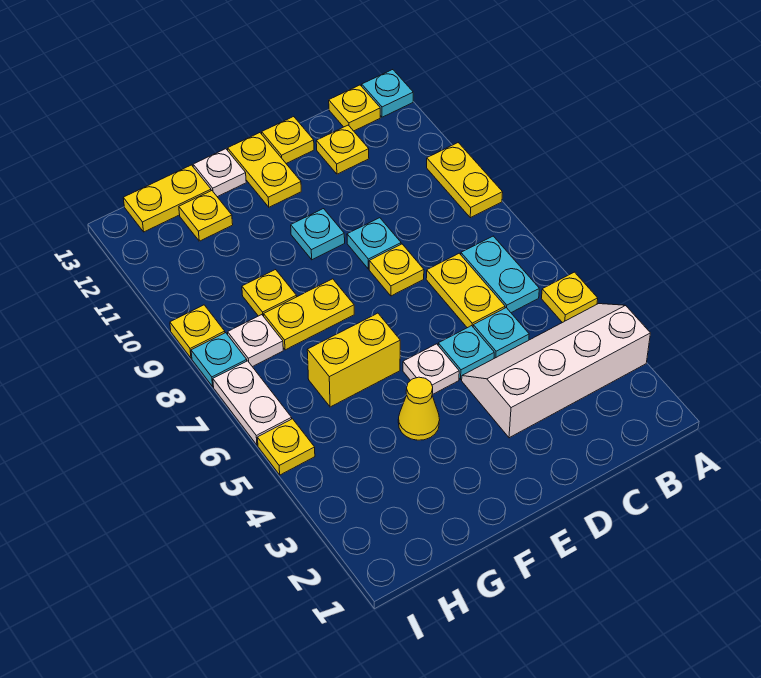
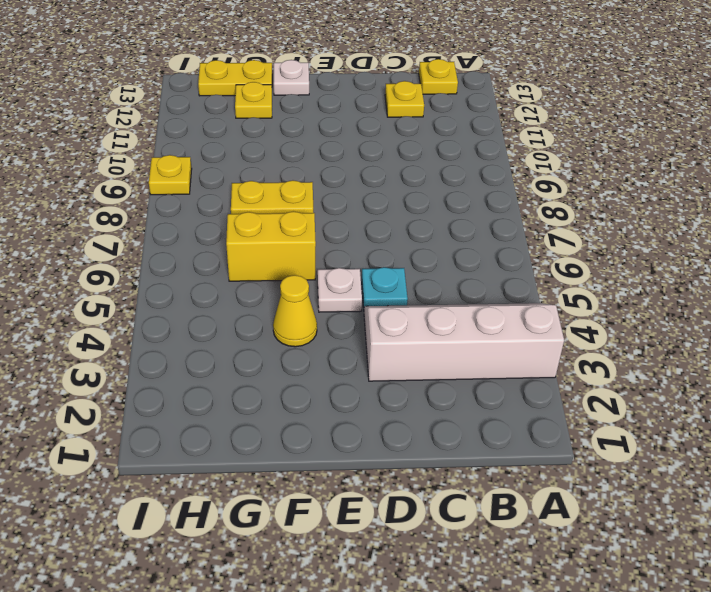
none -> yellow plate A5 level 1
none -> yellow plate A9:A10 level 1
none -> cyan plate A13 level 1

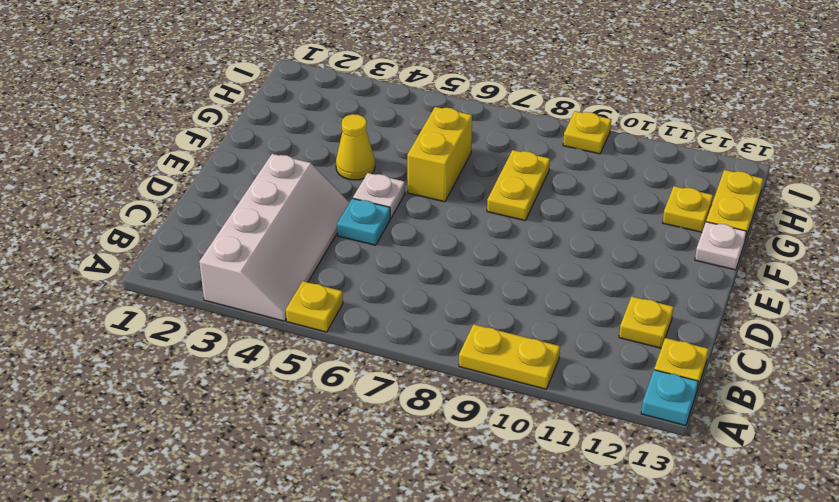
none -> cyan plate B6:B7 level 1
none -> cyan plate C5 level 1
none -> yellow plate C6:C7 level 1

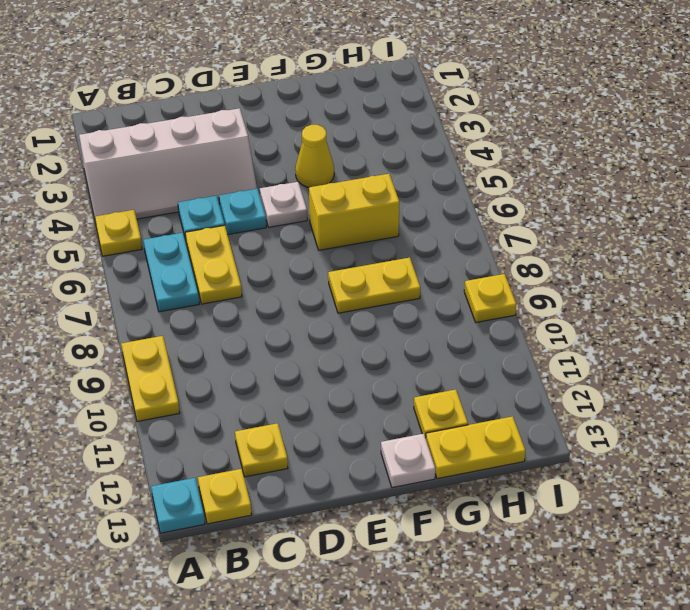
none -> yellow plate D8 level 1
none -> cyan plate D9 level 1
none -> yellow plate D13 level 1

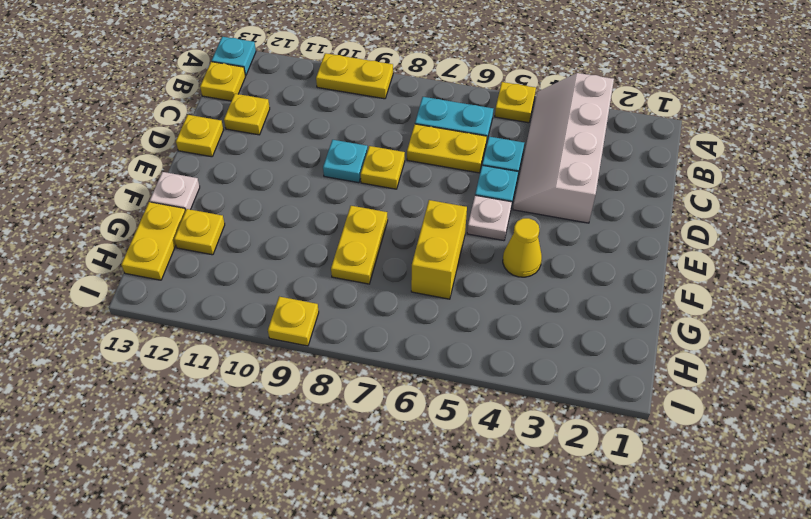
none -> cyan plate E10 level 1
none -> yellow plate E12:E13 level 1
none -> yellow plate G9 level 1

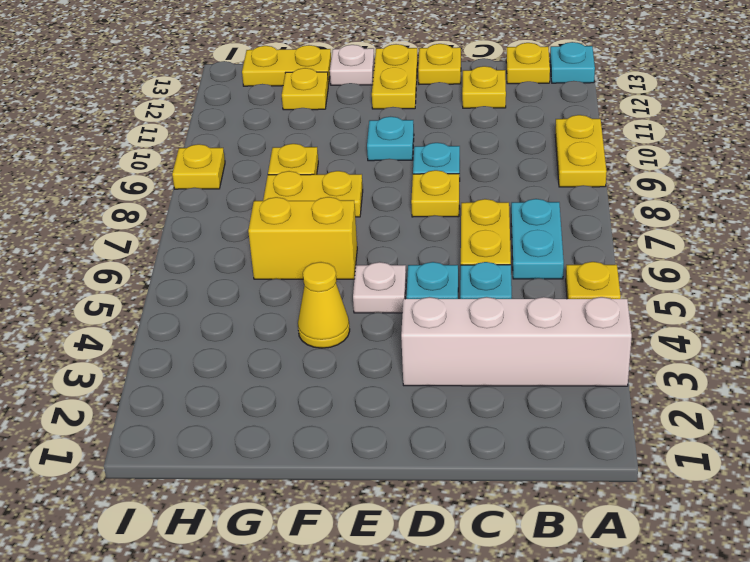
none -> white plate H8 level 1
none -> yellow plate I5 level 1
none -> white plate I6:I7 level 1

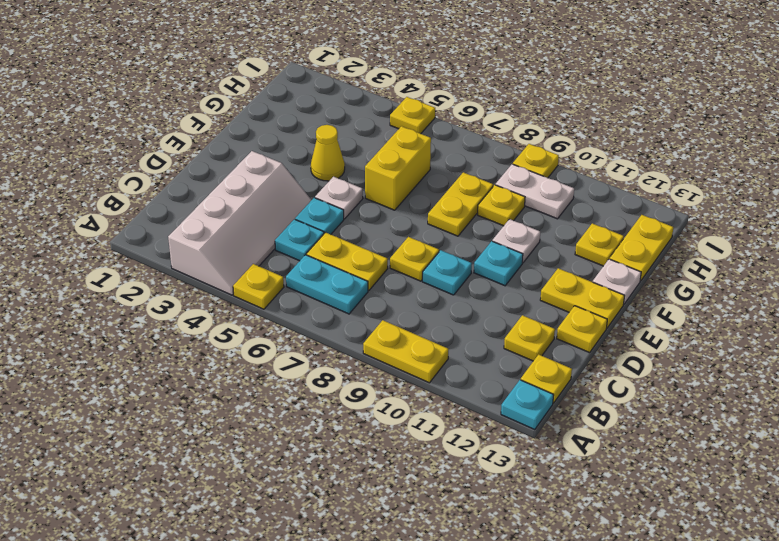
white plate F10 level 1 -> white plate H8 level 1
white plate H9:H10 level 1 -> white plate I6:I7 level 1
none -> cyan plate I8 level 1

